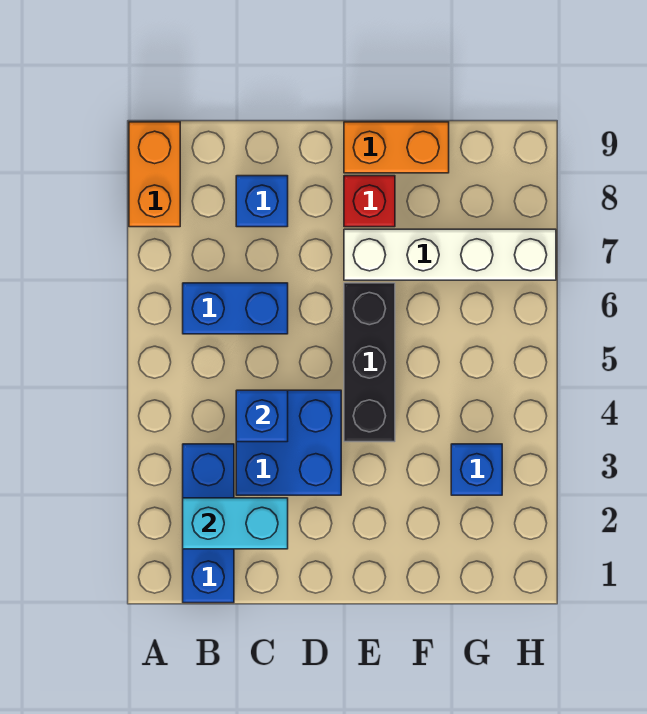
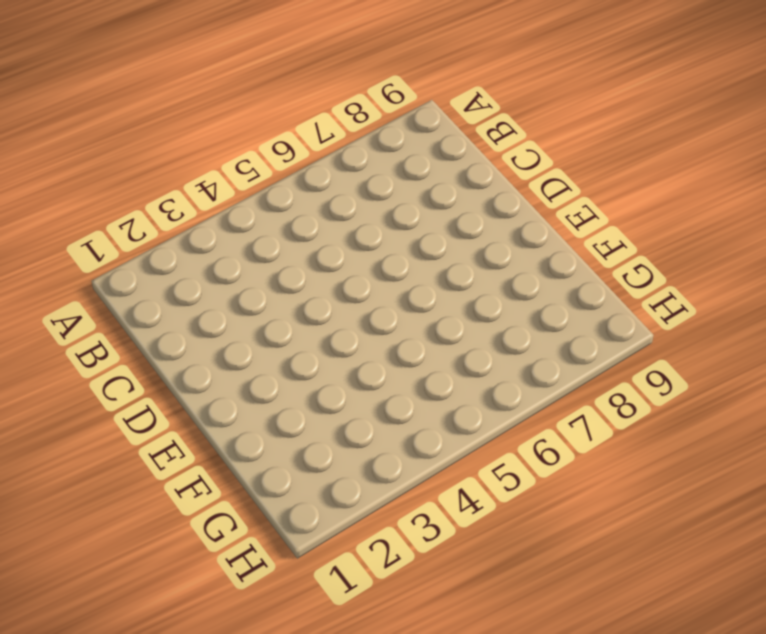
none -> orange brick A8:A9 level 1
none -> blue brick B1:B3 level 1
none -> blue brick B6:C6 level 1

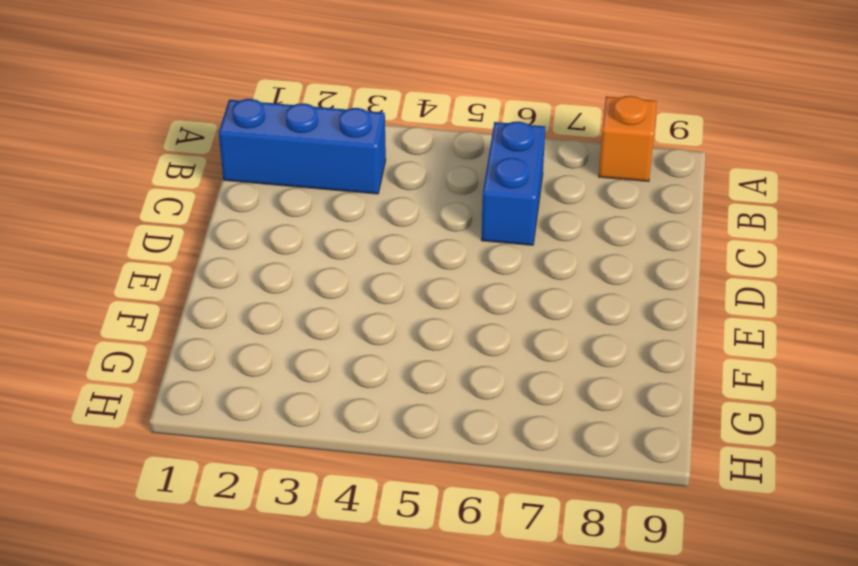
orange brick A8 level 1 -> orange brick A8:A9 level 1
none -> blue brick C3:D4 level 1
none -> blue brick C8 level 1
none -> black brick E4:E6 level 1

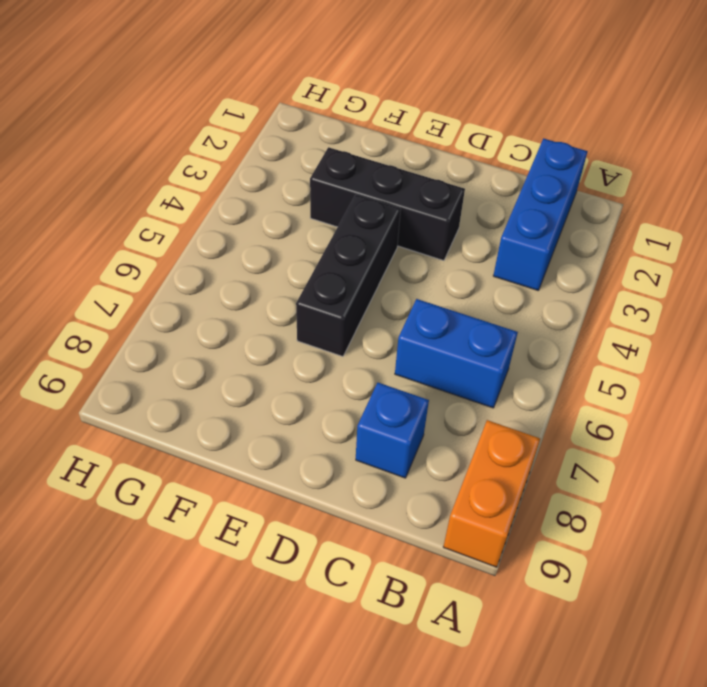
black brick D3:F3 level 1 -> blue brick C3:D4 level 1
none -> white brick E7:H7 level 1
none -> red brick E8 level 1
none -> orange brick E9:F9 level 1

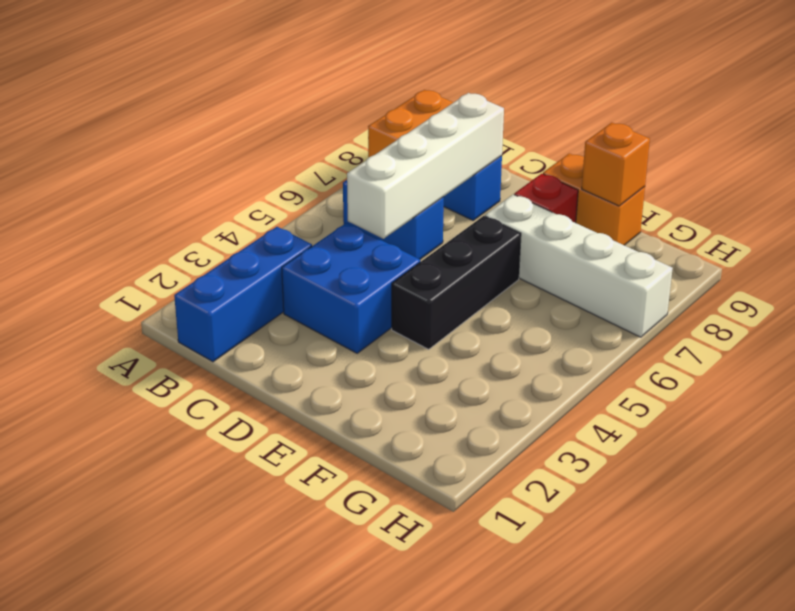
white brick C5:C8 level 2 -> none
orange brick F9 level 2 -> none
none -> blue brick G3 level 1
none -> cyan brick B2:C2 level 2
none -> blue brick C4 level 2

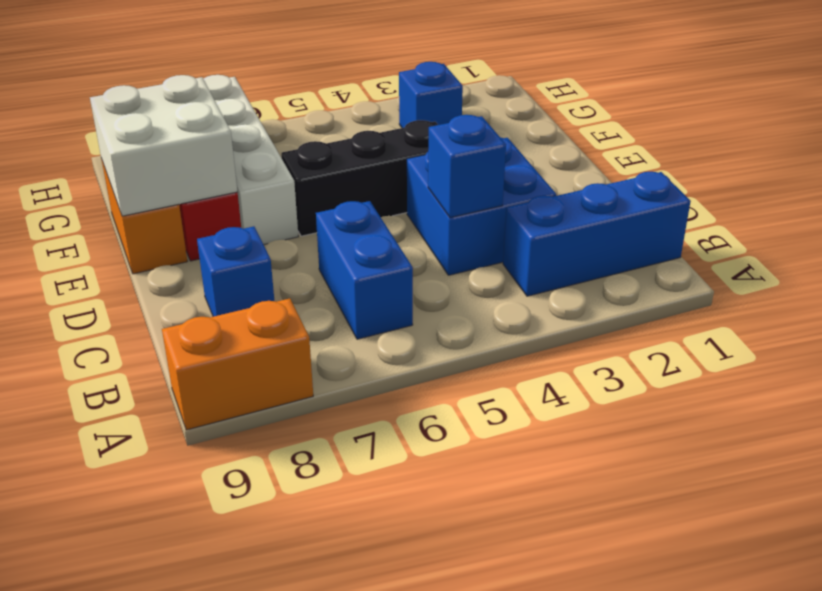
white brick E8:F9 level 2 -> none
none -> cyan brick B2:C2 level 2

